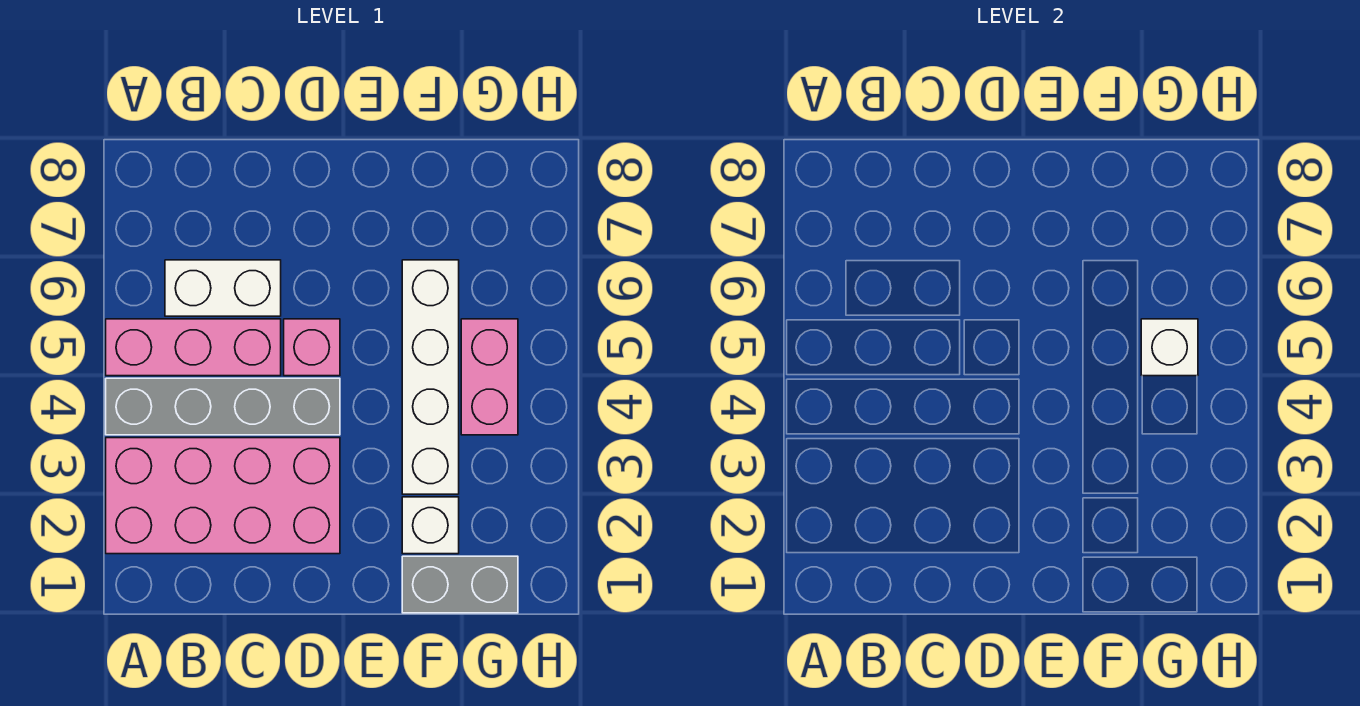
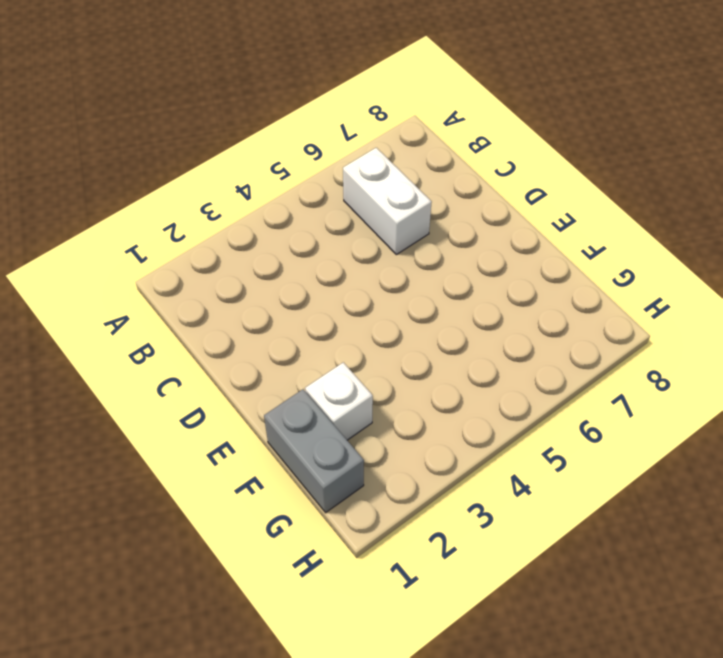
none -> pink brick A2:D3 level 1
none -> grey brick A4:D4 level 1

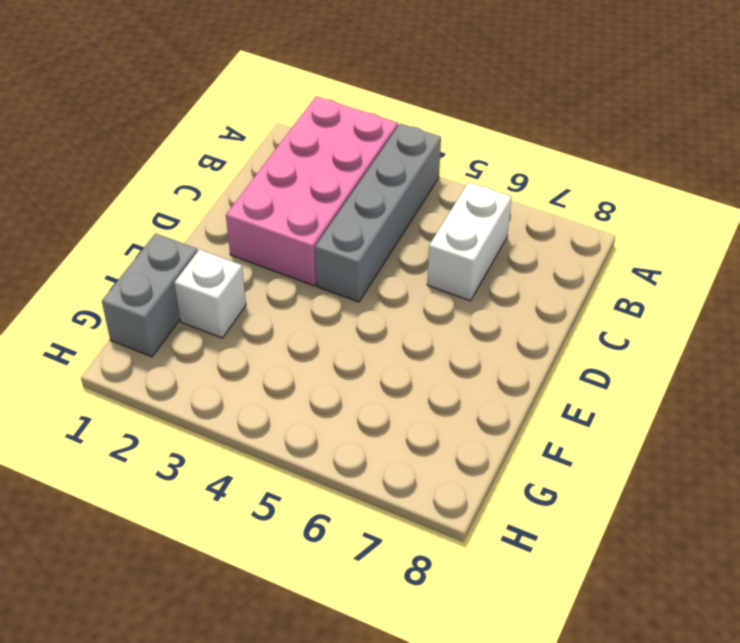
none -> pink brick A5:C5 level 1
none -> pink brick D5 level 1

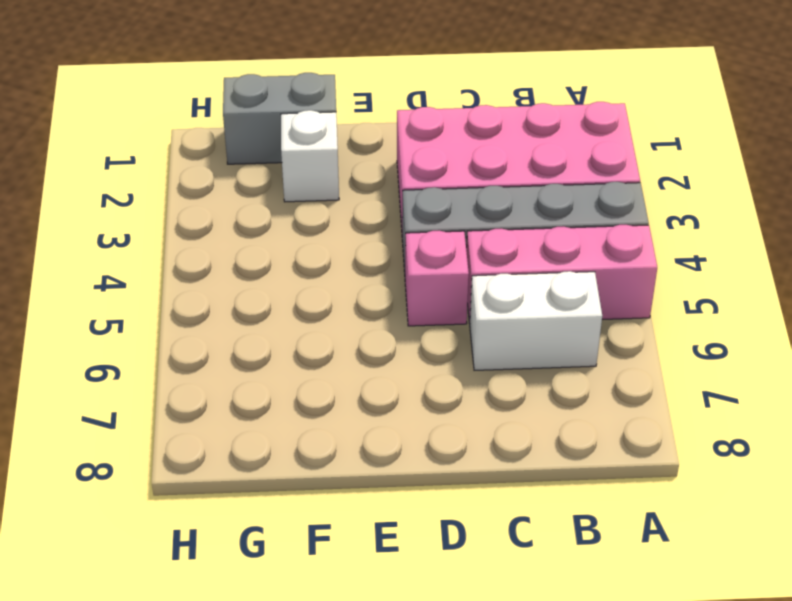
none -> white brick F3:F6 level 1
none -> pink brick G4:G5 level 1

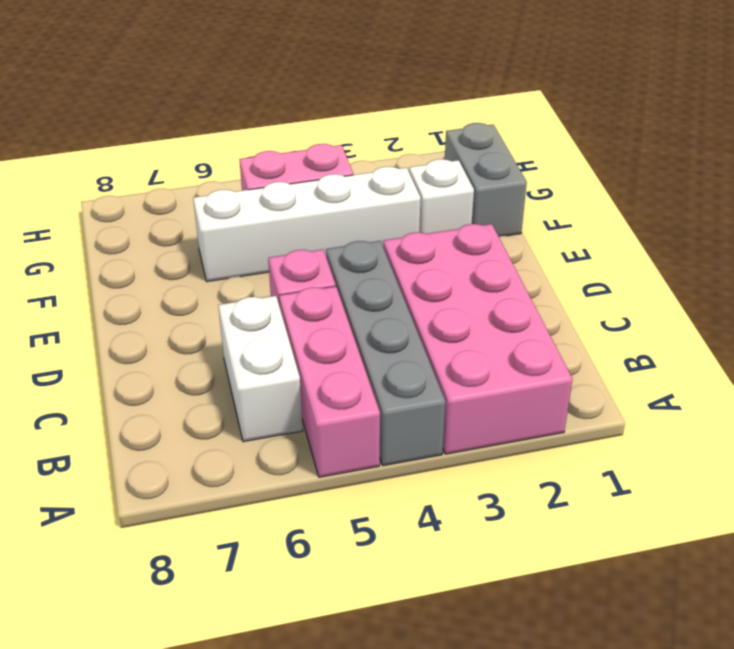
none -> white brick G5 level 2

